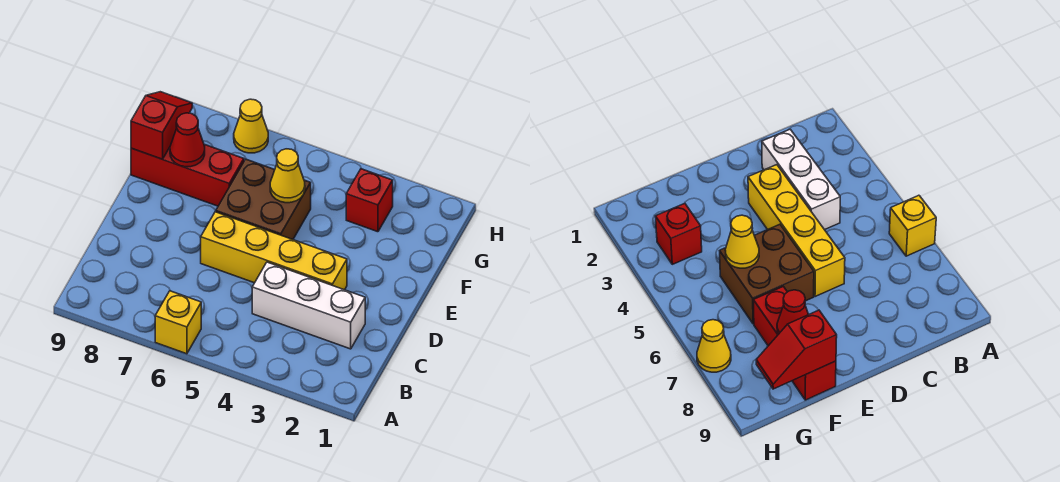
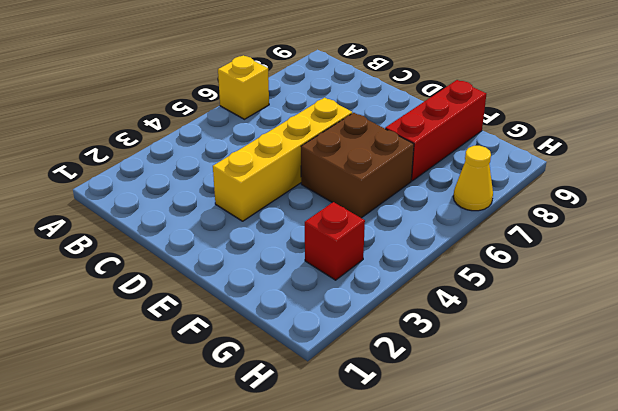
none -> white brick C2:C4 level 1
none -> yellow cone F5 level 2

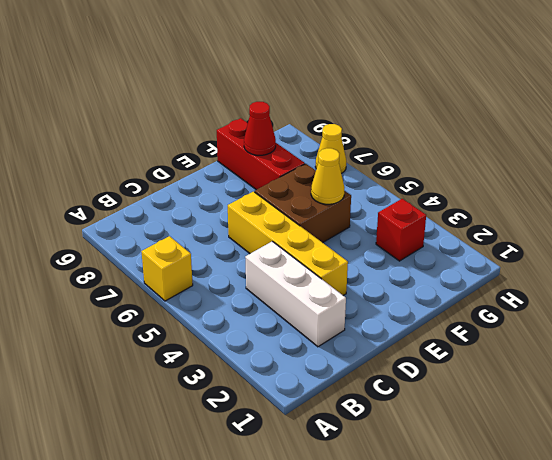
none -> red slope F9:G9 level 2 top F

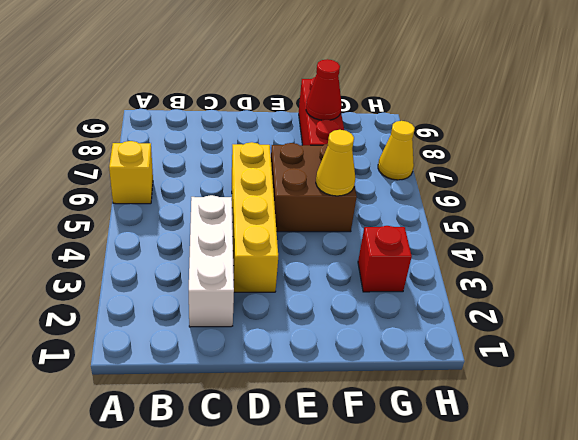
none -> red slope F9:G9 level 2 top F

